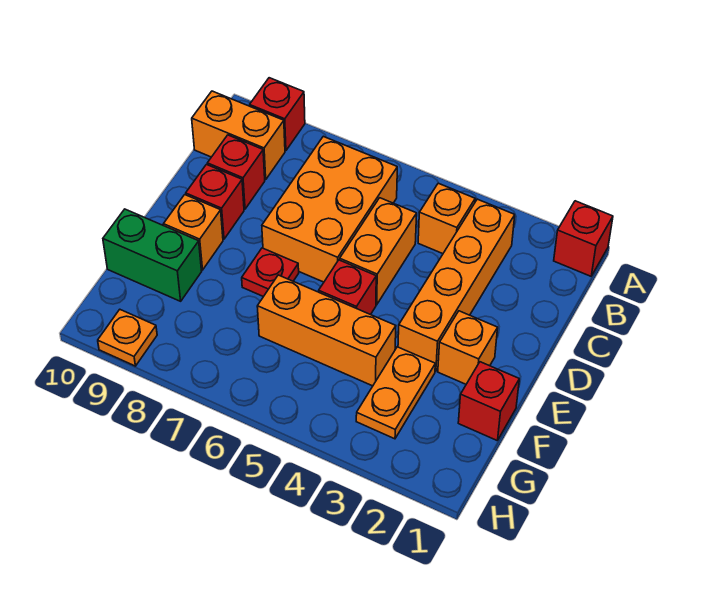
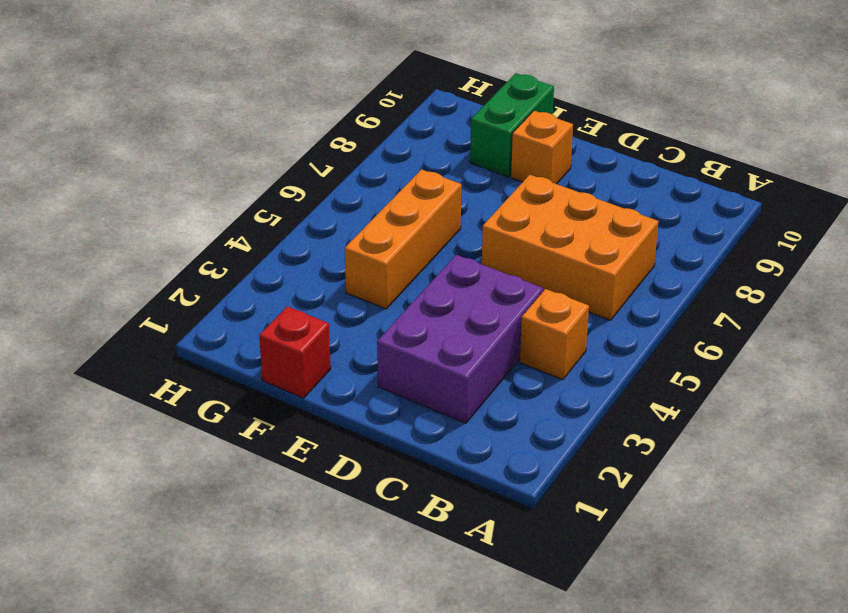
purple brick C2:D4 level 1 -> orange brick B3:E3 level 1
none -> red brick A1 level 1
none -> red brick A9 level 1
none -> orange brick B9:B10 level 1

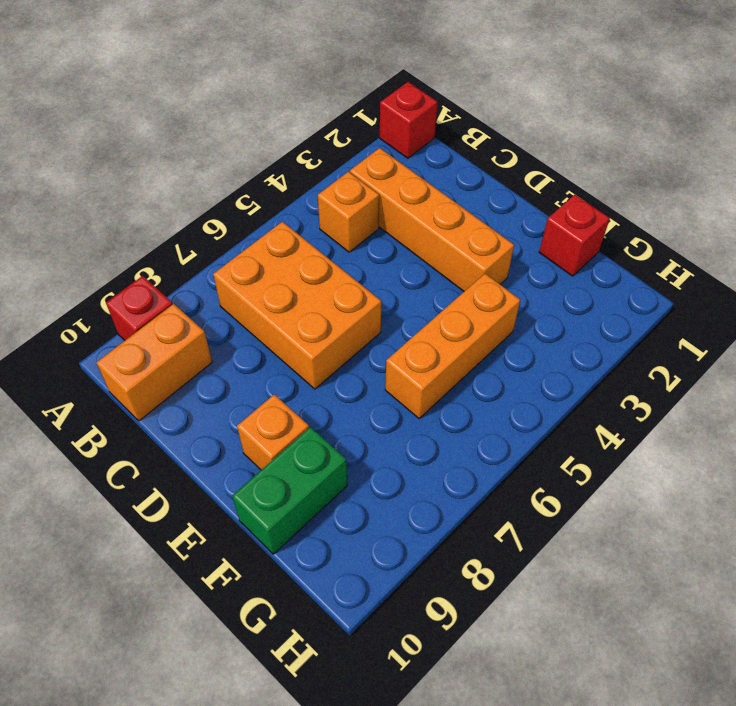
none -> orange brick C5:D5 level 1
none -> red brick C9 level 1
none -> red brick D9 level 1

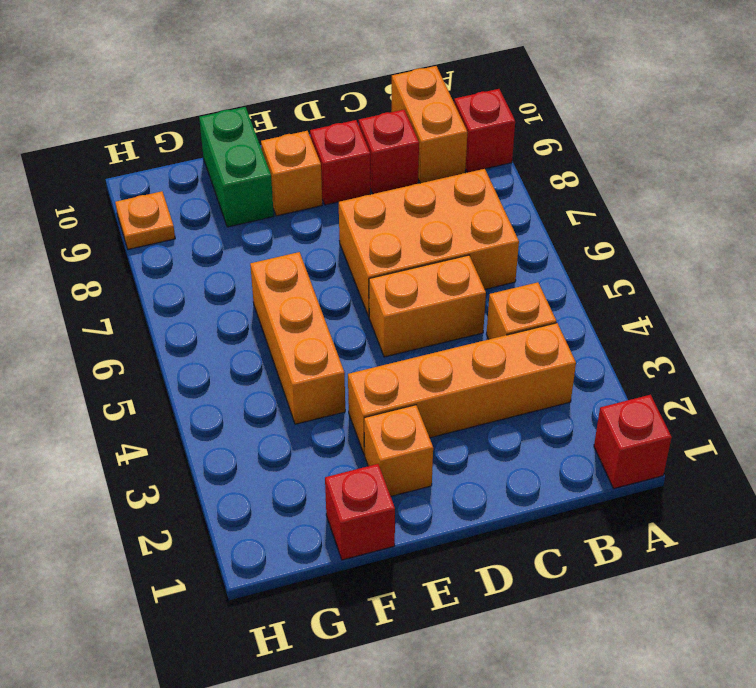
none -> red brick E5 level 1
none -> red plate E7 level 1
none -> orange plate F3:G3 level 1

